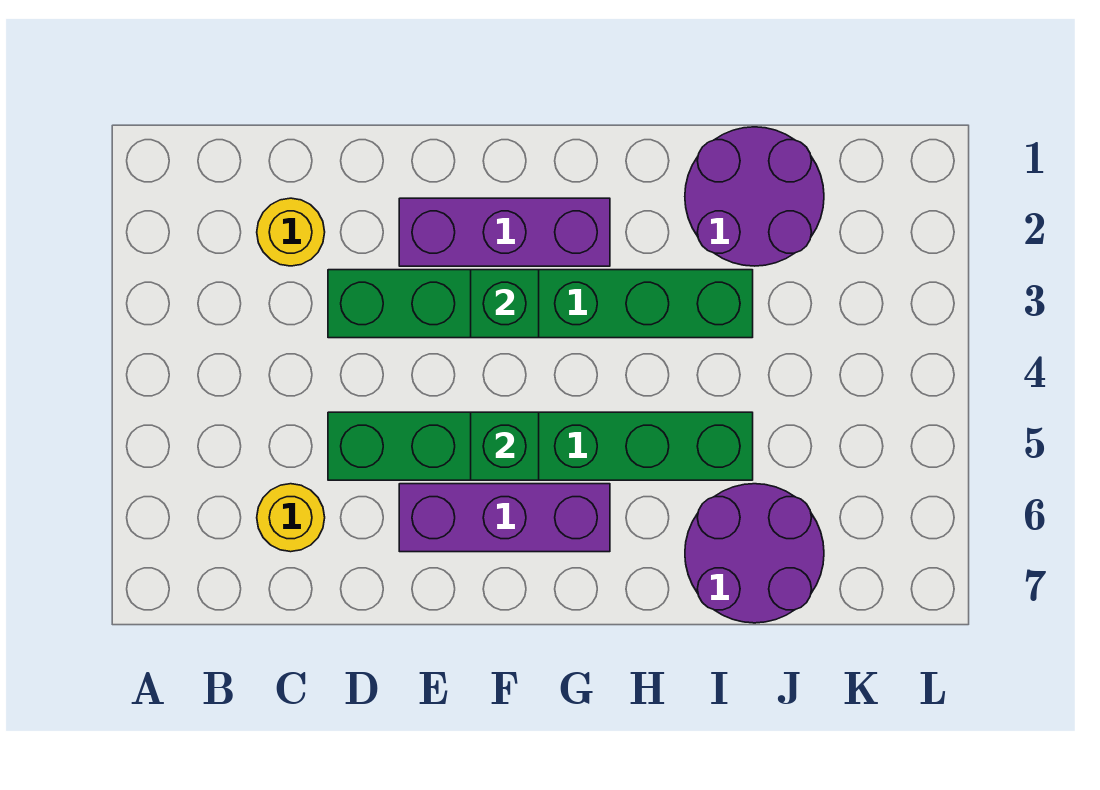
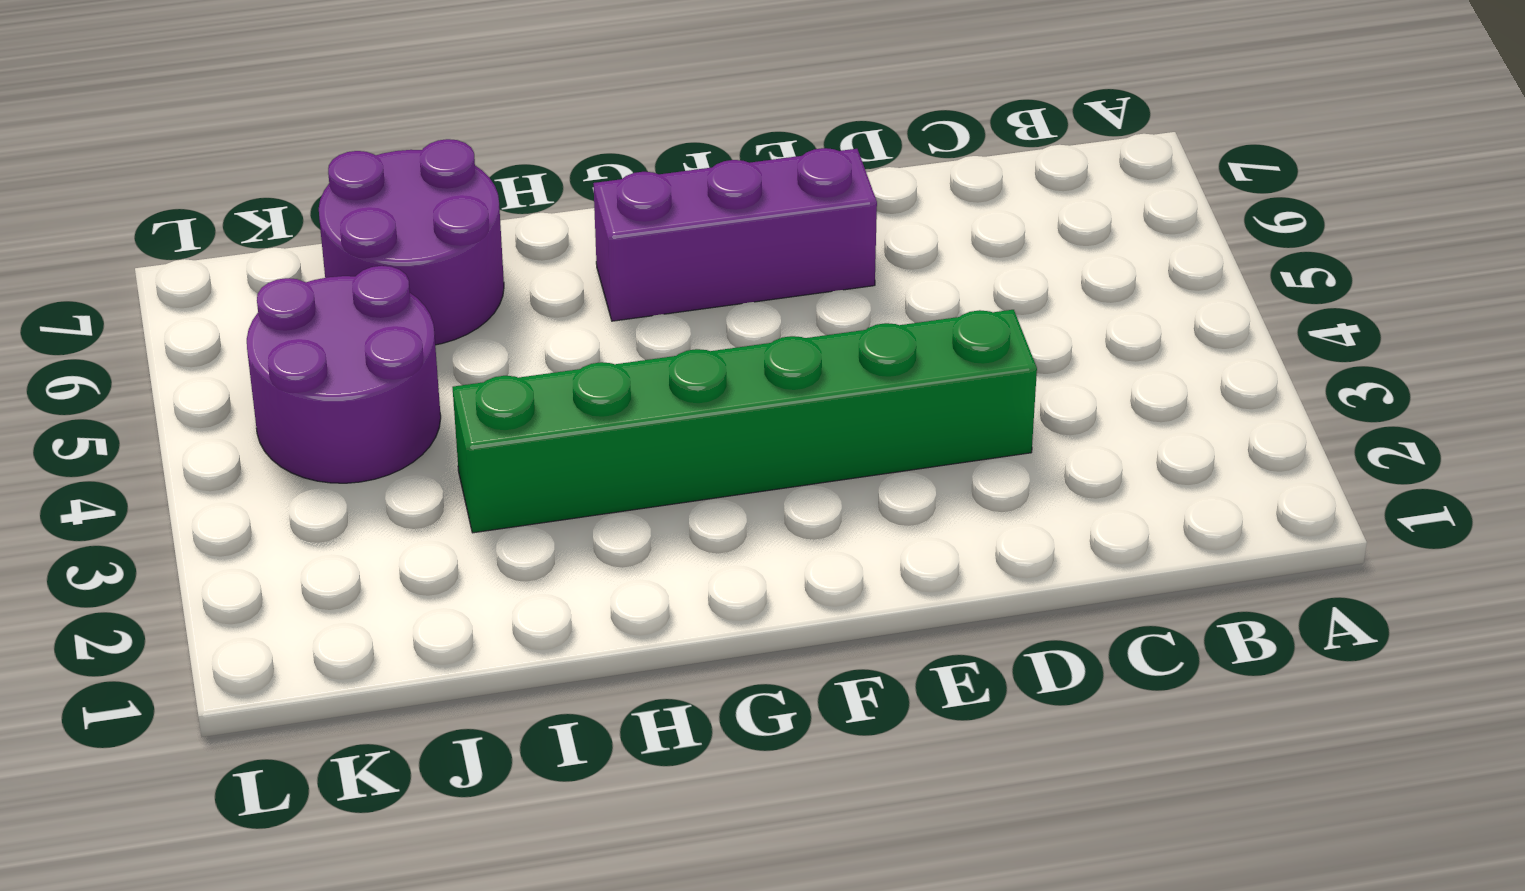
purple round brick J4:K5 level 1 -> purple round brick I1:J2 level 1
none -> yellow round brick C2 level 1
none -> yellow round brick C6 level 1

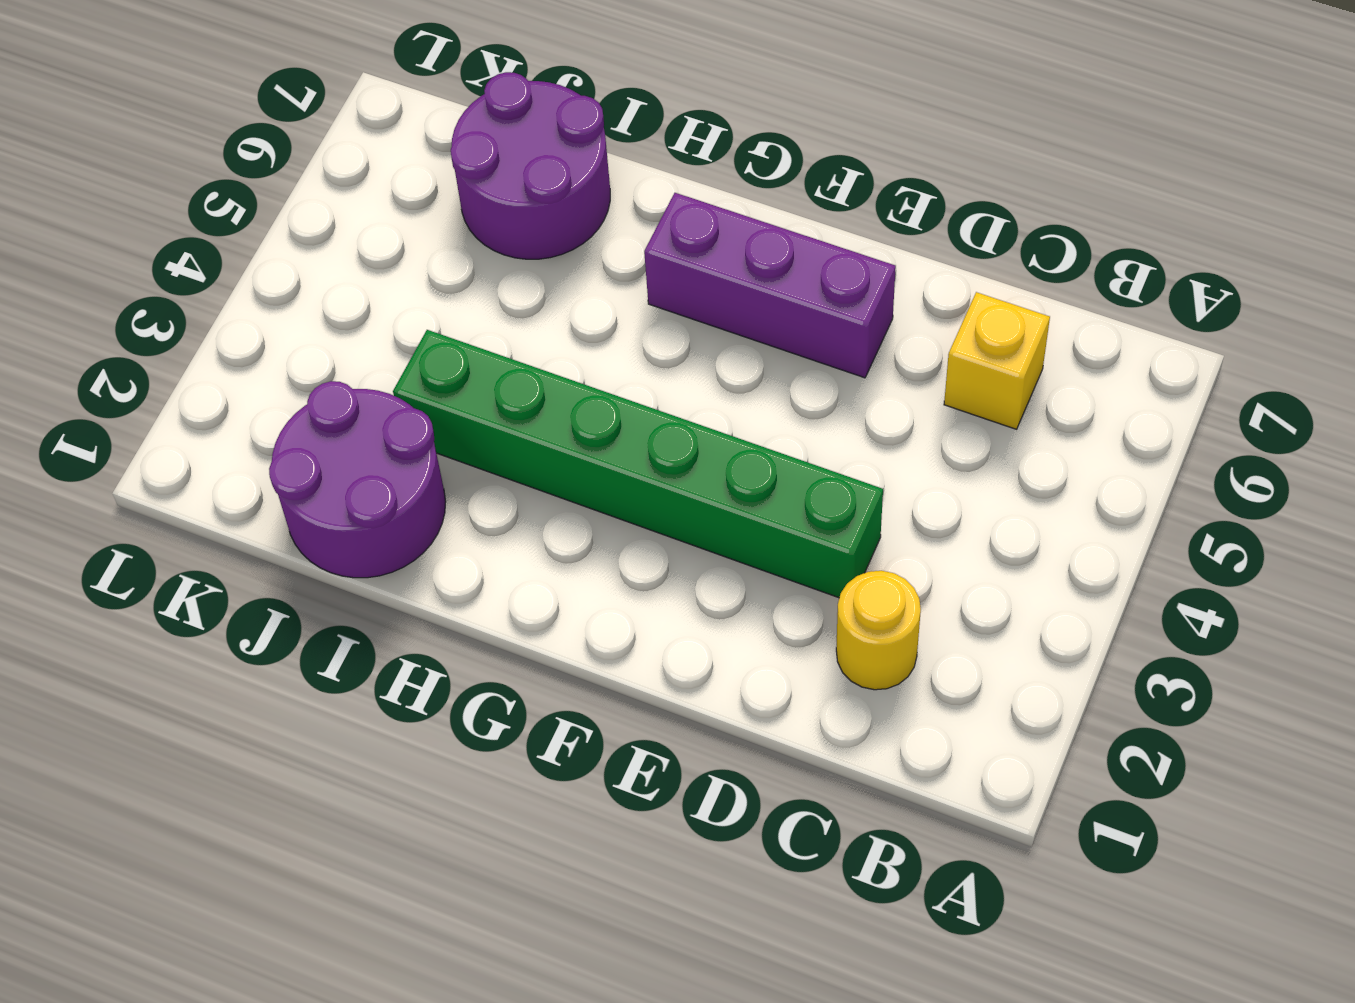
yellow brick C6 level 1 -> yellow round brick C6 level 1
none -> green brick D5:I5 level 1
none -> purple brick E2:G2 level 1

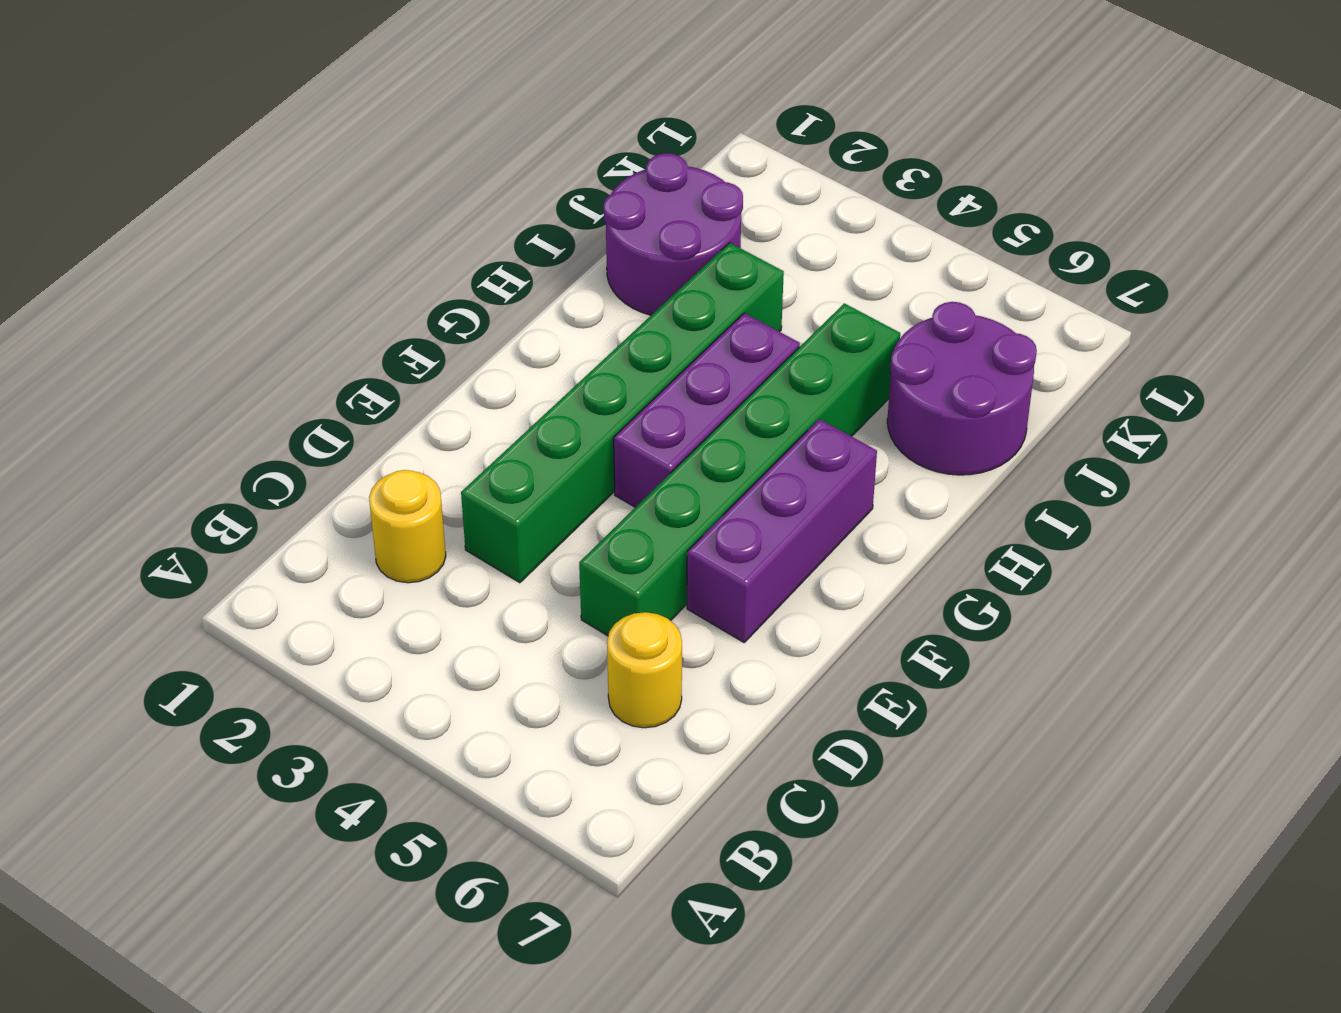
purple brick F4:H4 level 1 -> purple brick E2:G2 level 1
none -> green brick F3 level 2
none -> green brick F5 level 2

